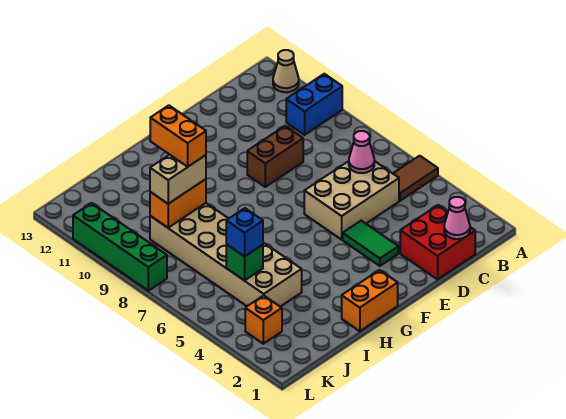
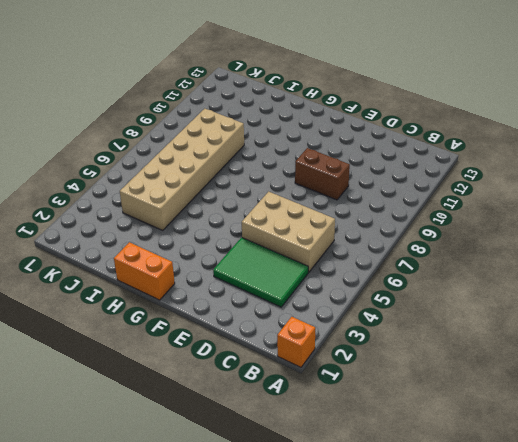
orange brick A1 level 1 -> orange brick K3 level 1
green tile C3:E4 level 1 -> green tile E3:E4 level 1
none -> brown tile A5:B5 level 1
none -> blue brick A10:B10 level 1
none -> tan cone A12 level 1

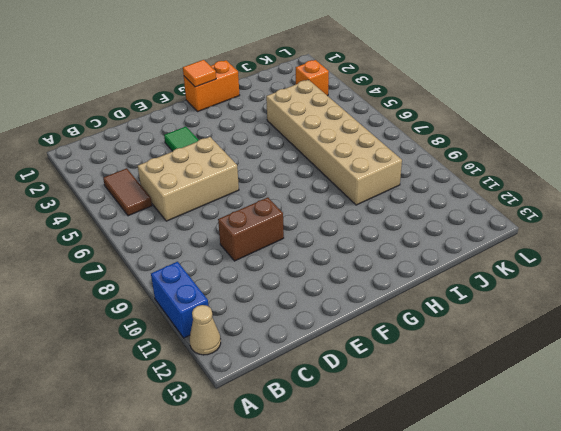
blue brick A10:A11 level 1 -> blue brick A10:B10 level 1
brown tile B4:B5 level 1 -> brown tile A5:B5 level 1
orange tile G1 level 2 -> none
none -> red brick C1:D2 level 1
none -> green brick L8:L11 level 1
none -> pink cone C1 level 2

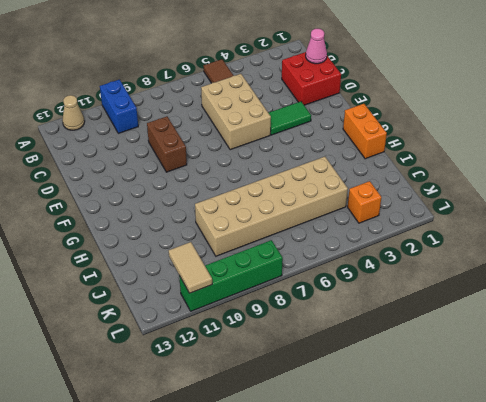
tan tile K11:L11 level 2 -> none
none -> pink cone C6 level 2
none -> orange brick I9:J9 level 2
none -> green brick J5 level 2

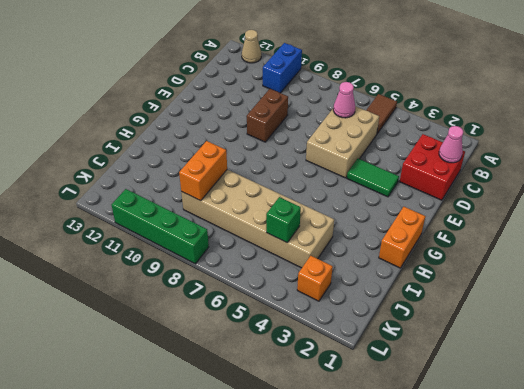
none -> tan brick I9:J9 level 3
none -> blue brick J5 level 3
none -> orange brick I9:I10 level 4

